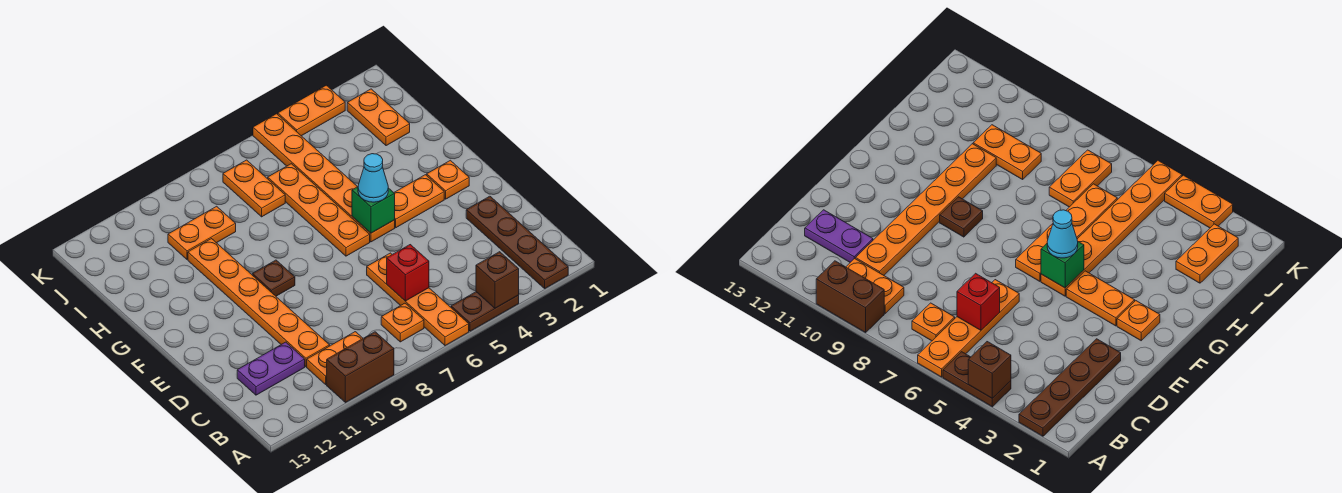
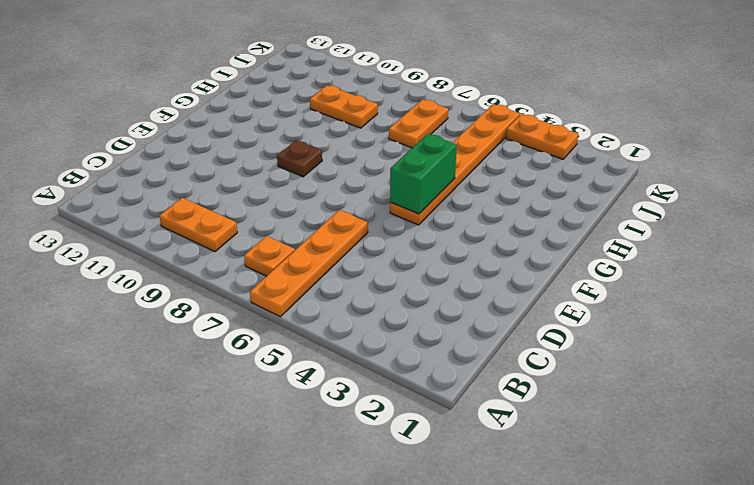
green brick F5:G5 level 2 -> green brick F5 level 2
none -> brown plate A2:D2 level 1
none -> brown plate A4:A5 level 1
none -> brown brick A9:A10 level 1

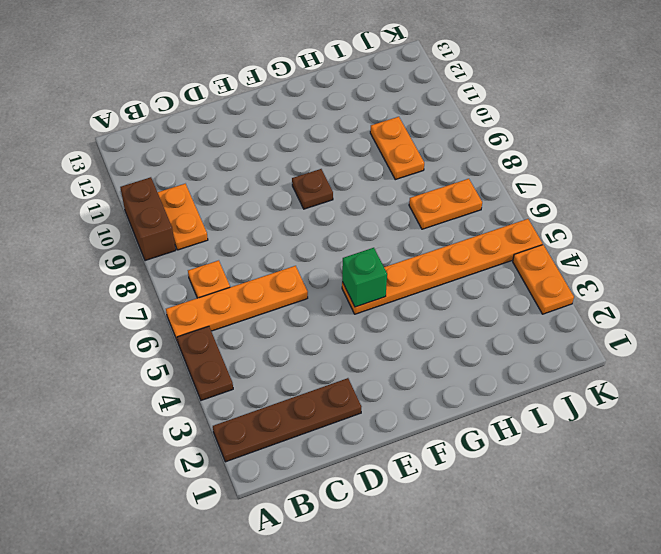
none -> orange plate C10:H10 level 1
none -> purple plate C11:C12 level 1
none -> orange plate F2 level 1

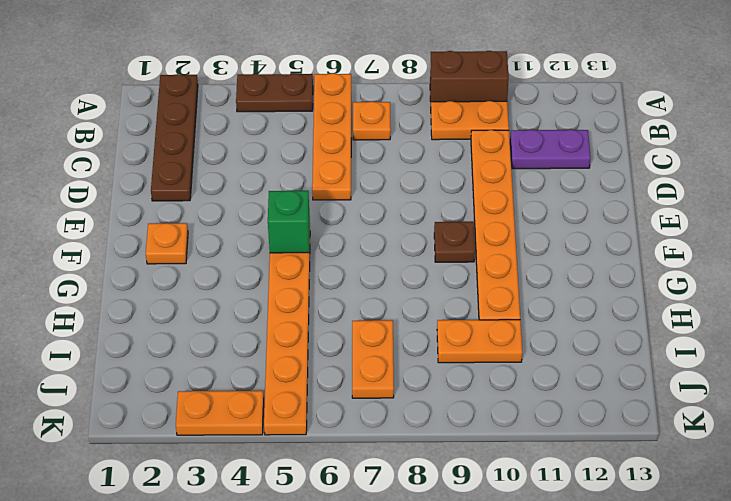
none -> orange plate F3:F4 level 1
none -> orange plate F6:I6 level 1
none -> orange plate I2:J2 level 1

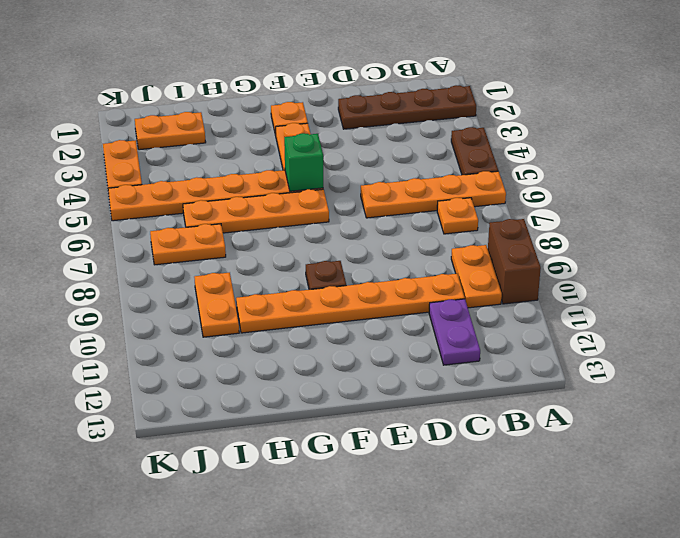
none -> brown brick A4 level 2
none -> red brick C6 level 2
none -> cyan cone F5 level 3

